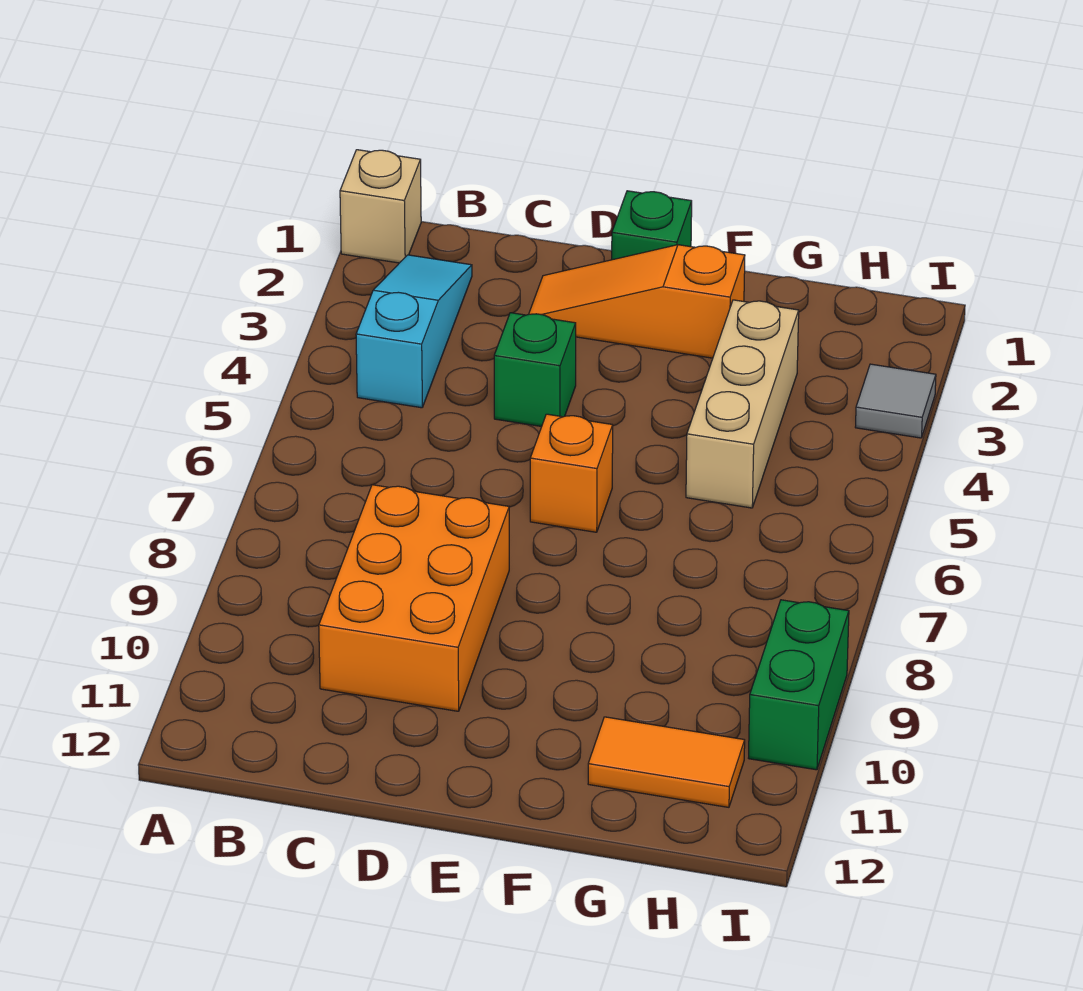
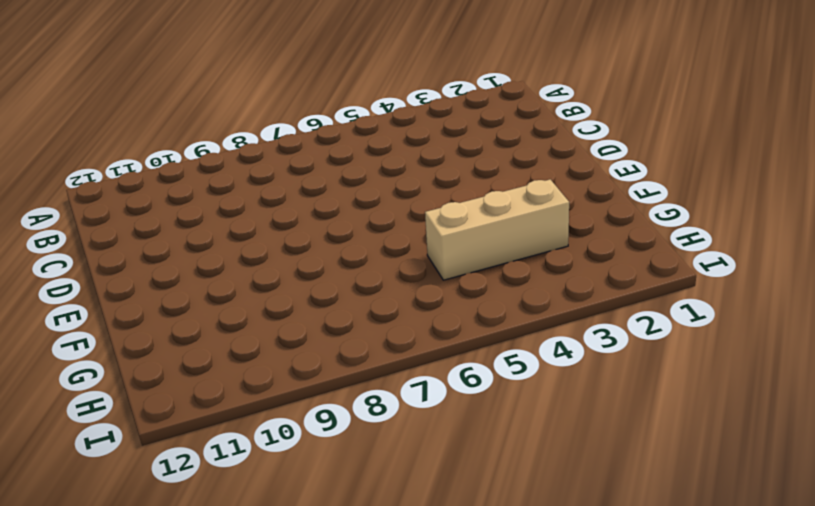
none -> tan brick A1 level 1
none -> cyan slope B2:B4 level 1 top 4

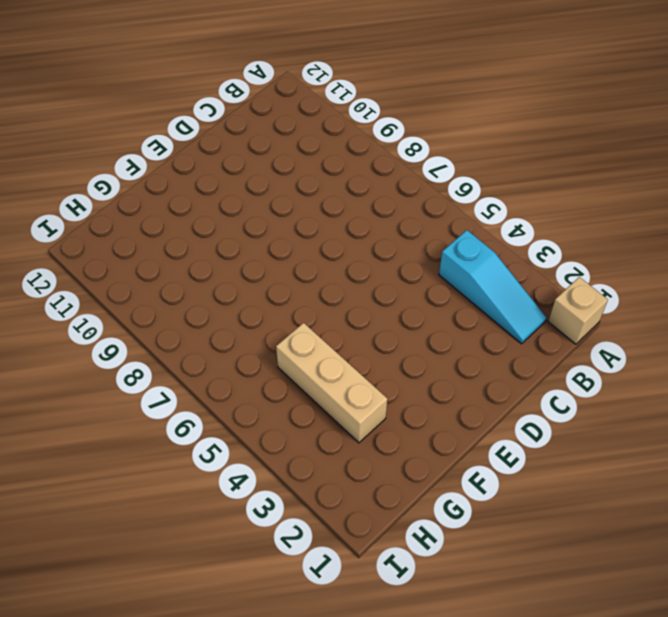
none -> orange brick C8:D10 level 1
none -> orange slope D2:F2 level 1 top F

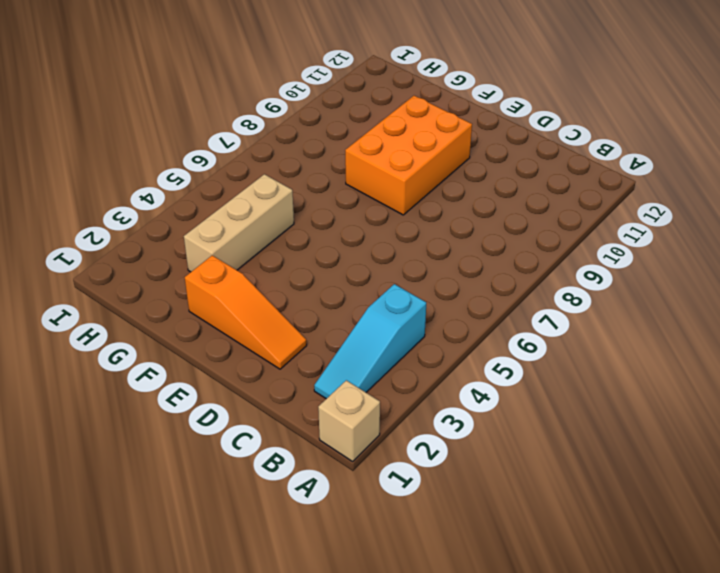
orange brick E8:F10 level 1 -> orange brick C8:D10 level 1
none -> green brick D4 level 1
none -> green brick E1 level 1

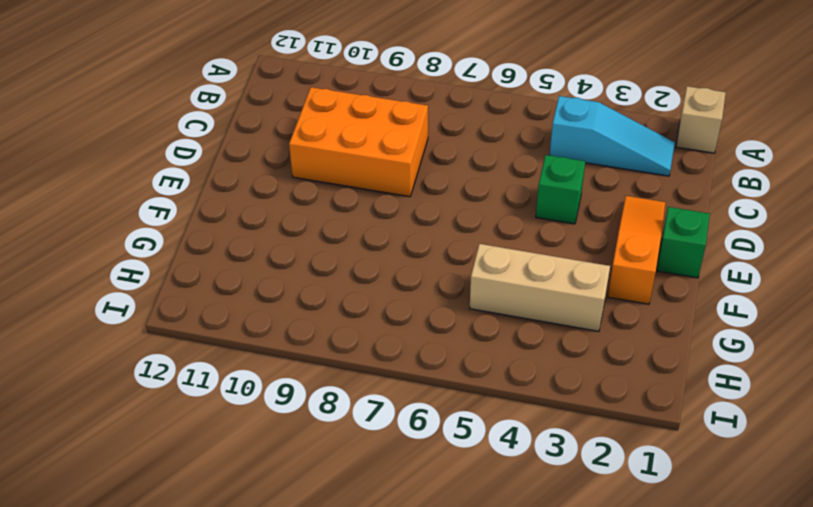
none -> orange brick E6 level 1
none -> orange tile G11:H11 level 1

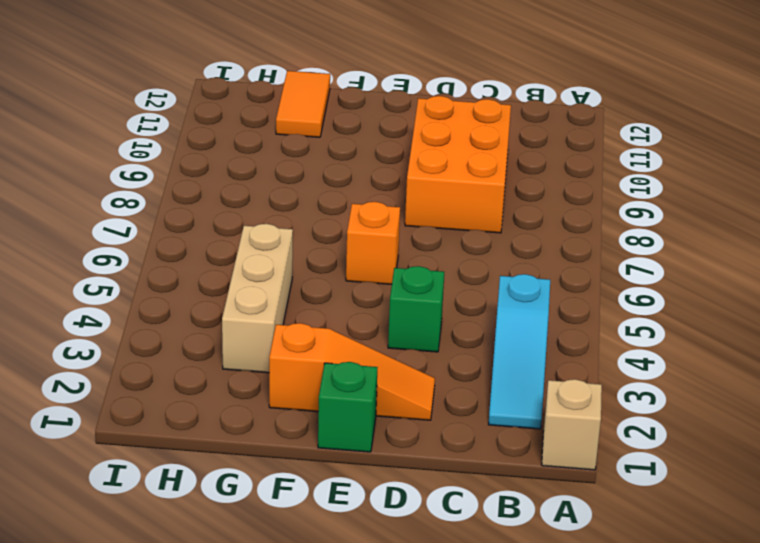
orange tile G11:G12 level 1 -> orange tile G11:H11 level 1
none -> grey tile I3 level 1
none -> green brick I9:I10 level 1

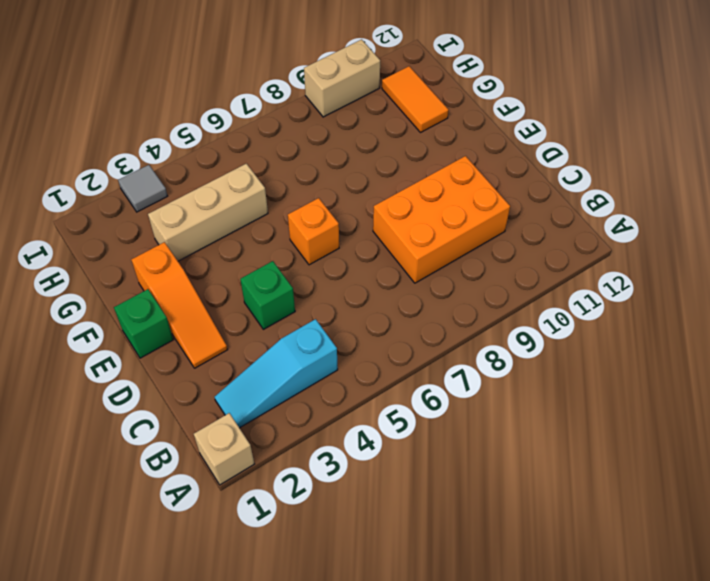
tan brick I9:I10 level 1 -> green brick I9:I10 level 1

